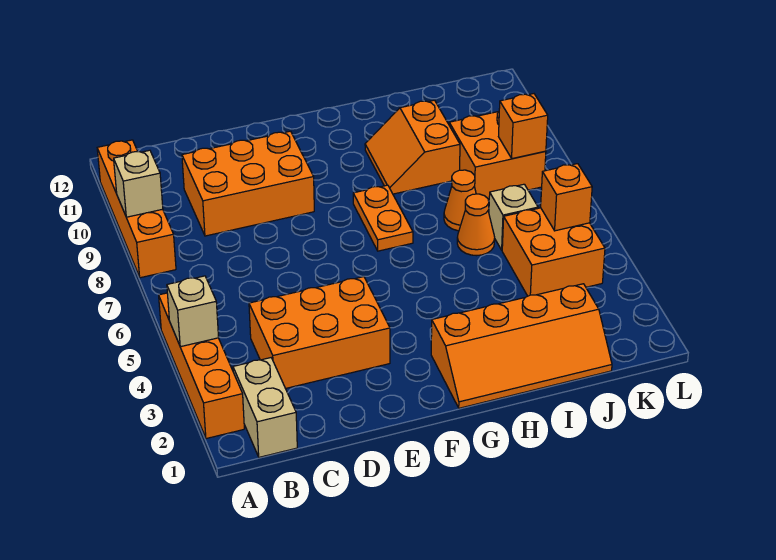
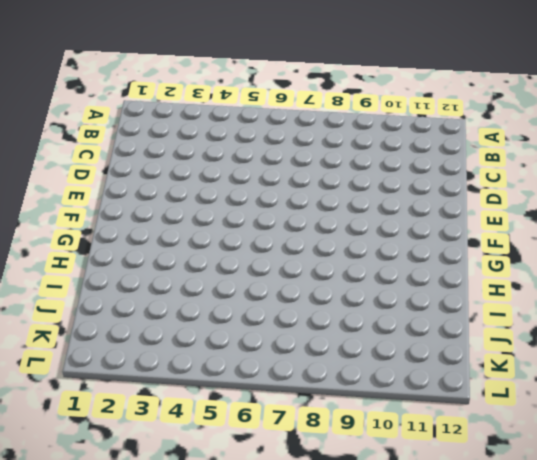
none -> orange brick A2:A5 level 1
none -> orange brick A8:A11 level 1
none -> tan brick B1:B2 level 1

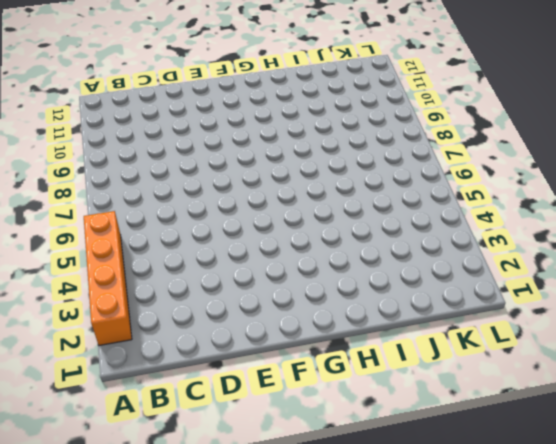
none -> orange brick A8:A11 level 1
none -> tan brick B1:B2 level 1
none -> orange brick C3:E4 level 1

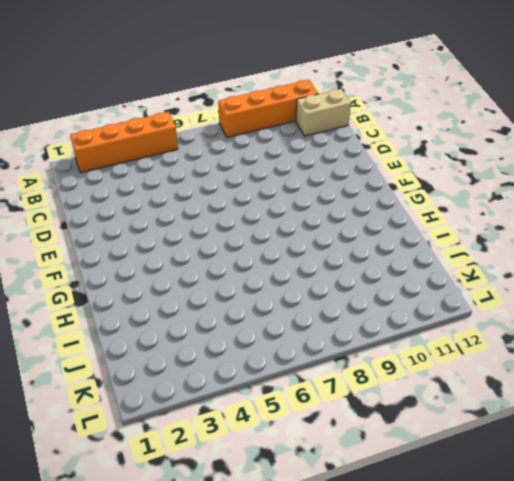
tan brick B11:B12 level 1 -> tan brick B1:B2 level 1
none -> orange brick C3:E4 level 1
none -> orange brick C9:E10 level 1
none -> orange slope G1:J2 level 1 top 2

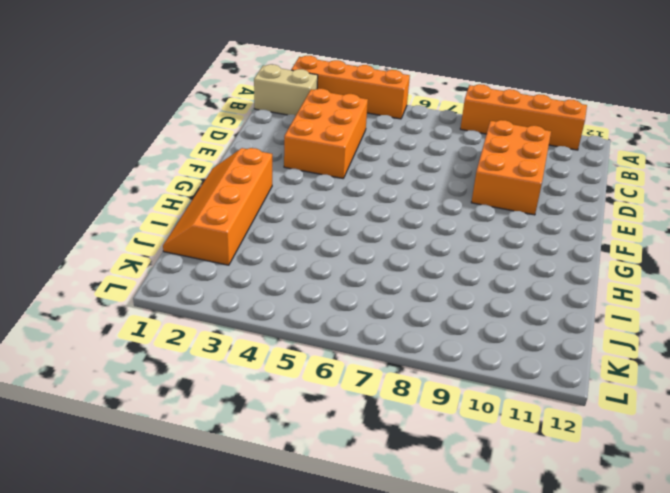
none -> orange plate G7:G8 level 1
none -> orange slope H9:I10 level 1 top I
none -> orange cone I6 level 1

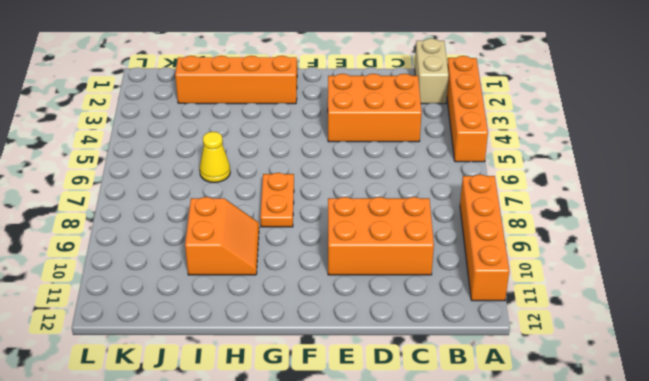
yellow cone I6 level 1 -> orange cone I6 level 1
none -> orange cone I7 level 1
none -> orange brick J4:K5 level 1
none -> tan brick J6 level 1

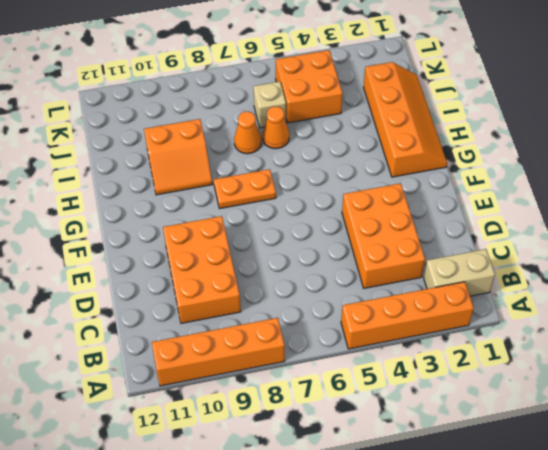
none -> orange brick J8:K9 level 1
none -> tan brick A4 level 2
none -> tan brick A9 level 2

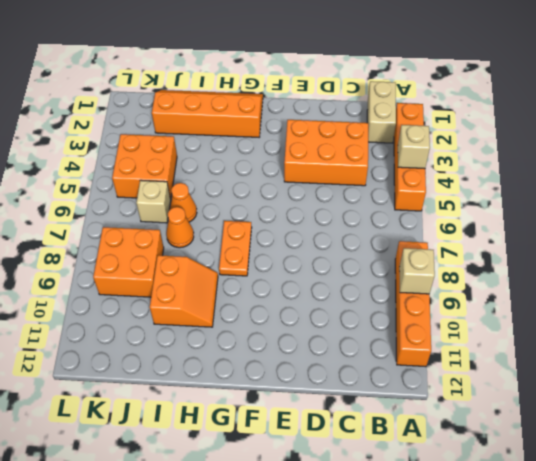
none -> orange brick C9:E10 level 1
none -> orange brick K5 level 2
none -> orange brick K8 level 2

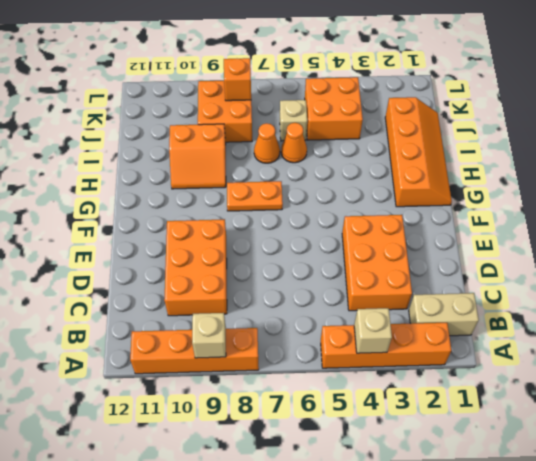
none -> orange brick K5 level 2

